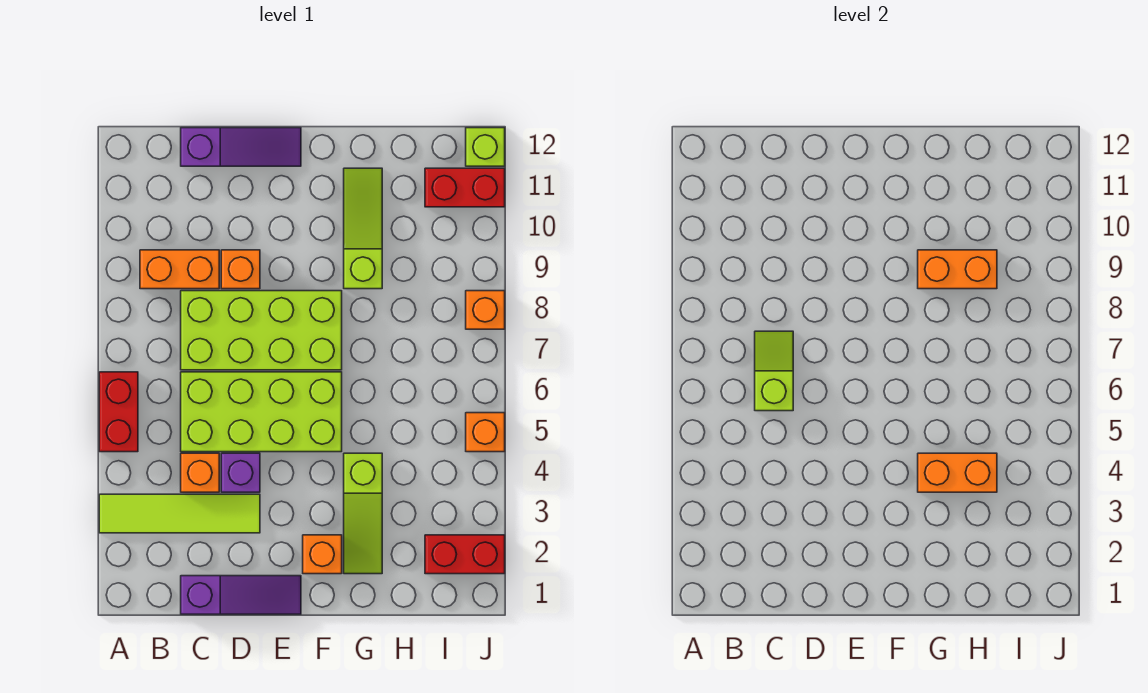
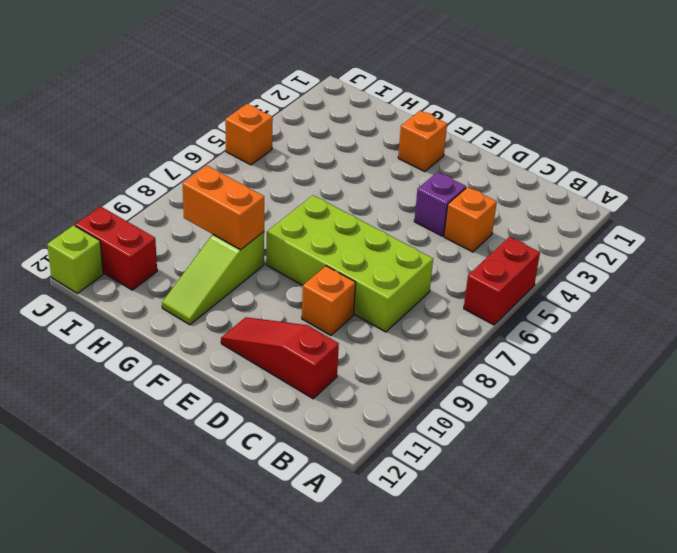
red slope C11:E11 level 1 top C -> none
none -> lime tile A3:D3 level 1
none -> orange brick B9:C9 level 1
none -> purple slope C1:E1 level 1 top C

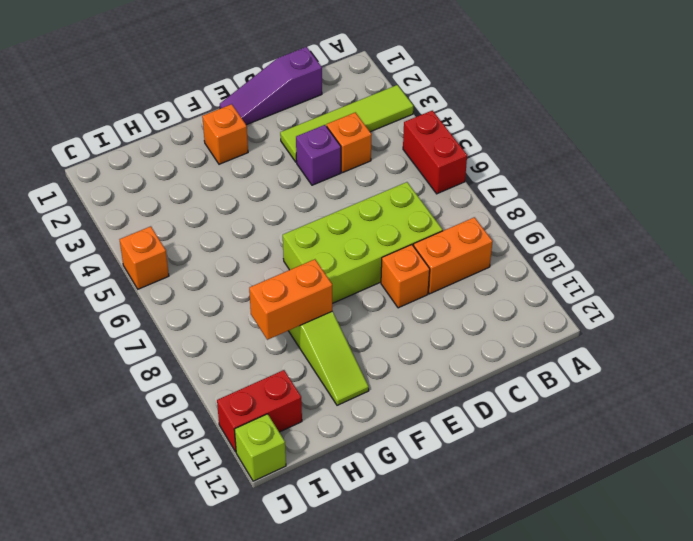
none -> lime brick C5:F6 level 1
none -> purple slope C12:E12 level 1 top C
none -> lime slope G2:G4 level 1 top 4

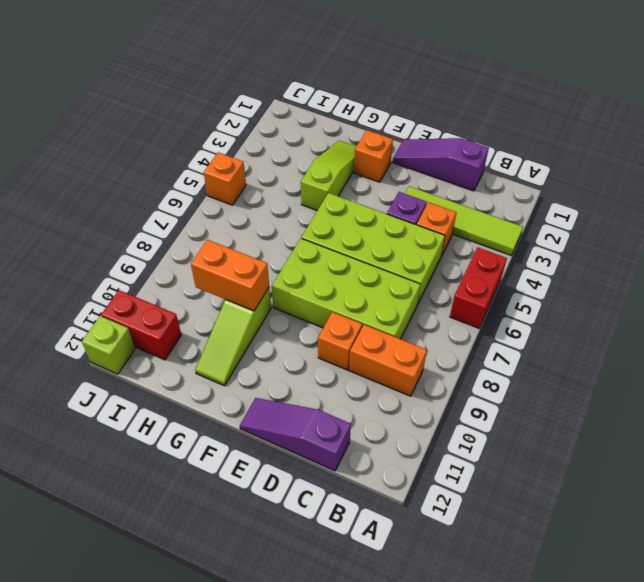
none -> red brick I2:J2 level 1
none -> orange brick J8 level 1
none -> lime slope C6:C7 level 2 top 6

